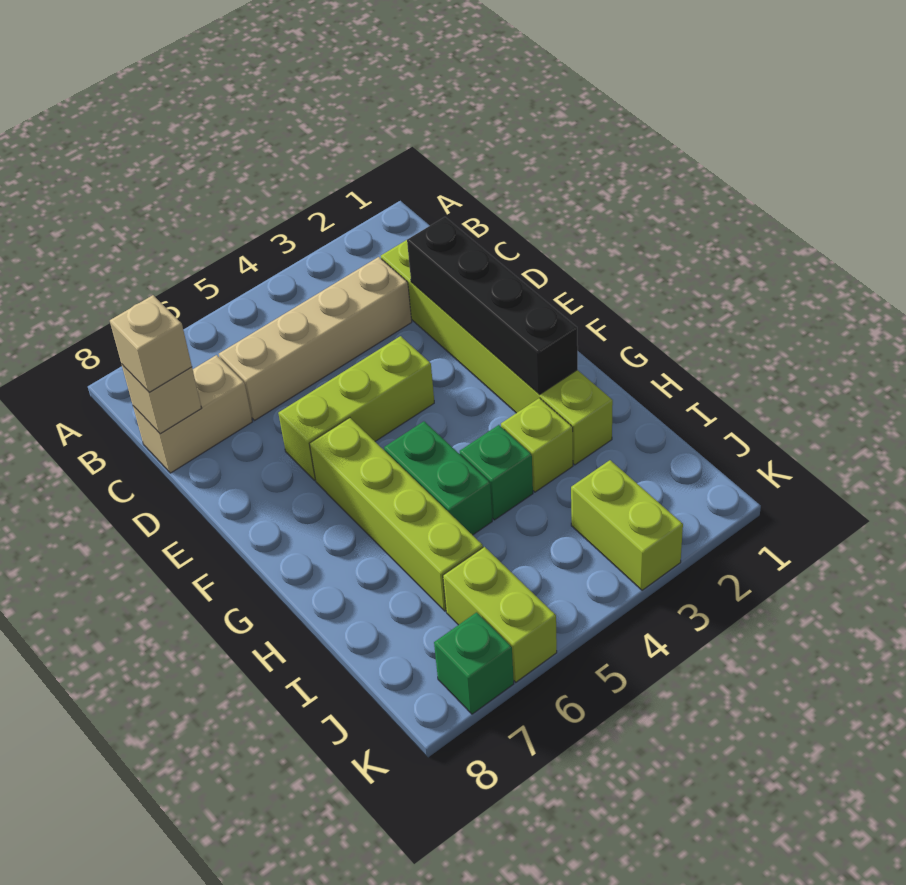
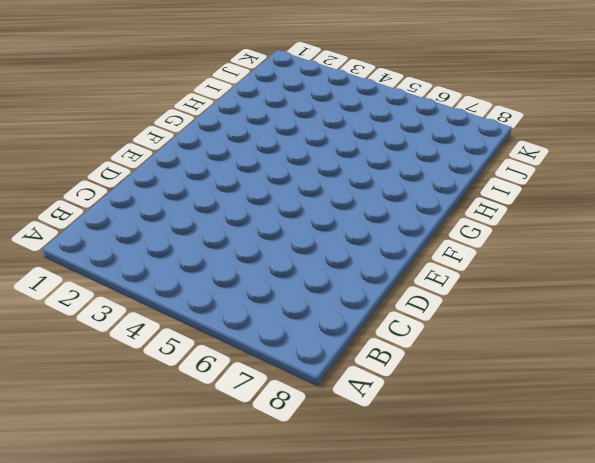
none -> lime brick C2:H2 level 1
none -> tan brick C3:C6 level 1
none -> tan brick C7:C8 level 1

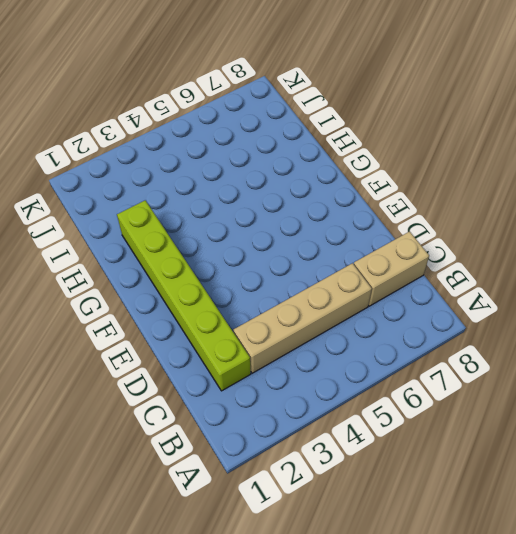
none -> lime brick E4:E6 level 1
none -> lime brick F6:I6 level 1
none -> green brick G5:H5 level 1

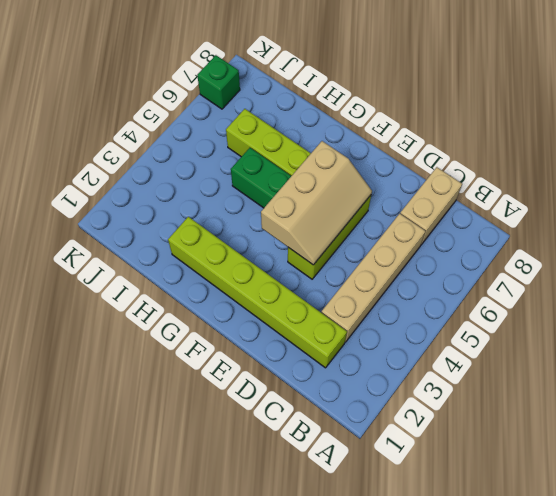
tan slope E4:F6 level 2 top F -> none
none -> lime brick H3 level 1
none -> green brick H4 level 1
none -> lime brick J3:K3 level 1

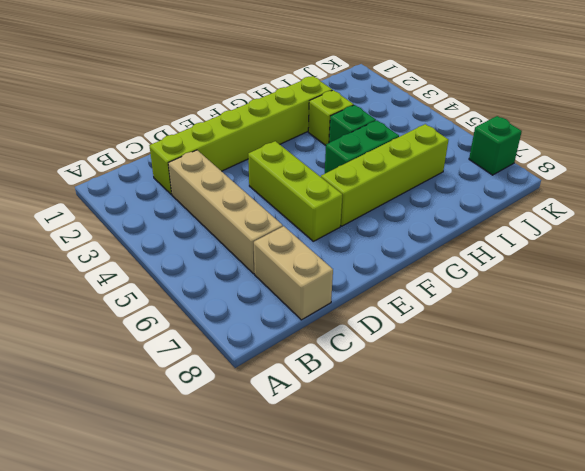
none -> lime brick J3:K3 level 1
none -> lime brick J6:K6 level 1
none -> tan brick C8 level 2

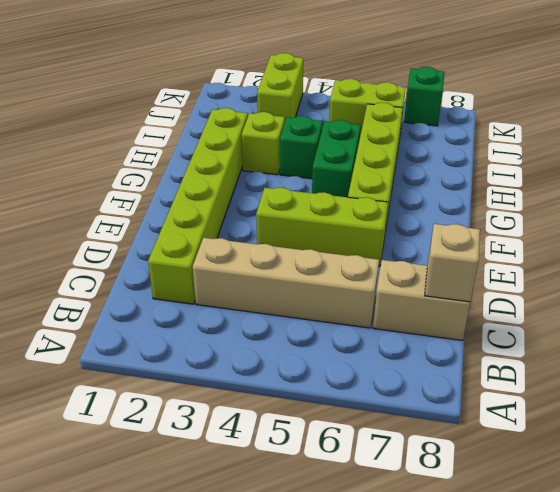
lime brick J5:J6 level 1 -> lime brick J6:K6 level 1
none -> black brick D2:G2 level 2
none -> tan brick C8 level 3

